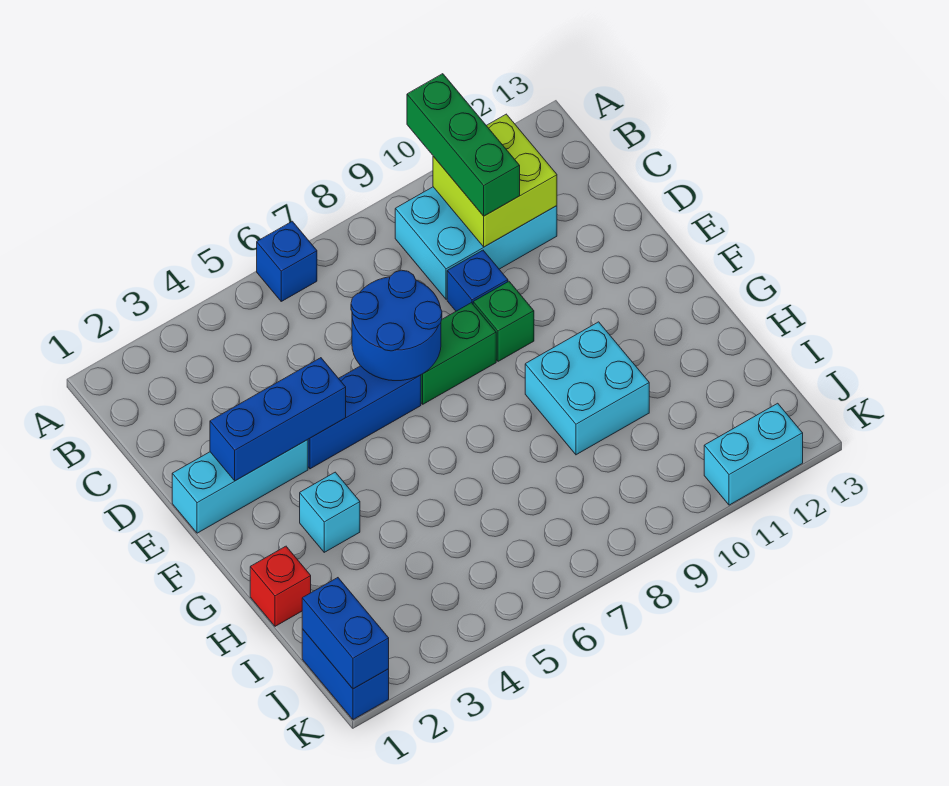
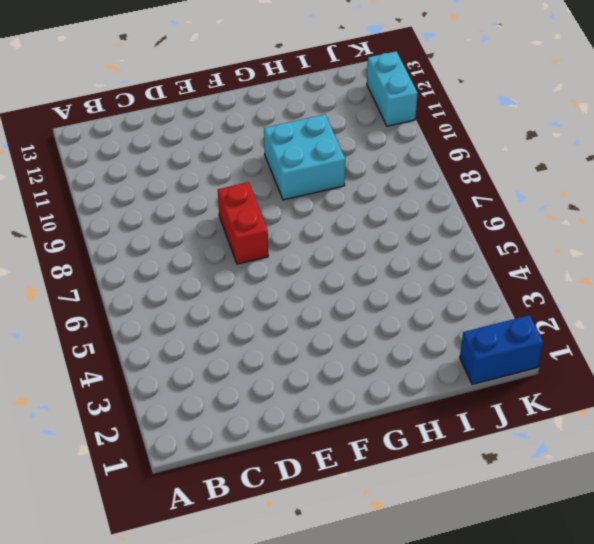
red brick E7:E8 level 1 -> green brick E7:E8 level 1
none -> blue brick A6 level 1
none -> cyan brick B9:C11 level 1
none -> blue brick D9 level 1

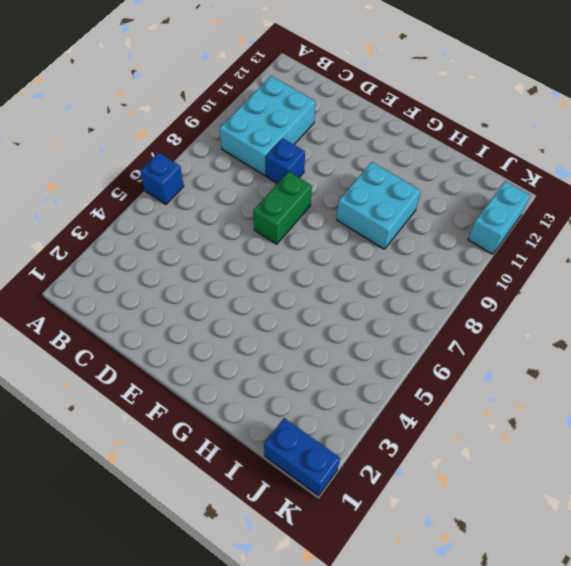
none -> cyan brick E1:E3 level 1
none -> blue brick E4:E6 level 1
none -> green brick E9 level 1

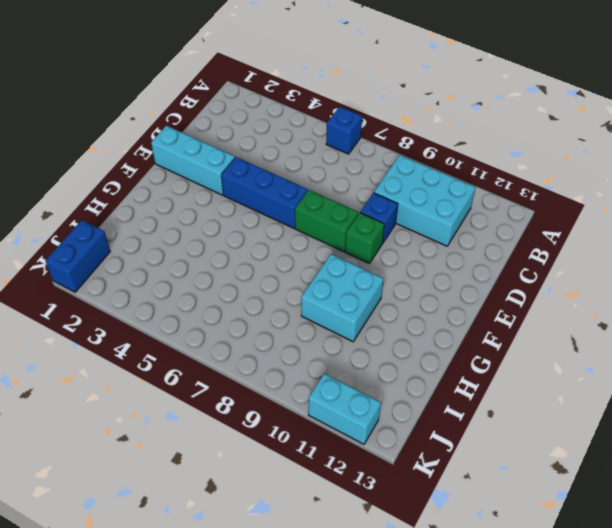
none -> cyan brick G3 level 1
none -> red brick H1 level 1
none -> lime brick B10:C11 level 2

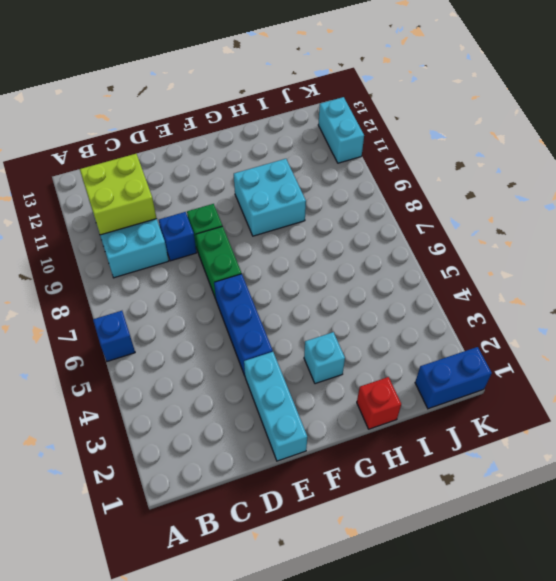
none -> blue round brick D6:E7 level 2
none -> blue brick E2:E4 level 2
none -> blue brick J1:K1 level 2

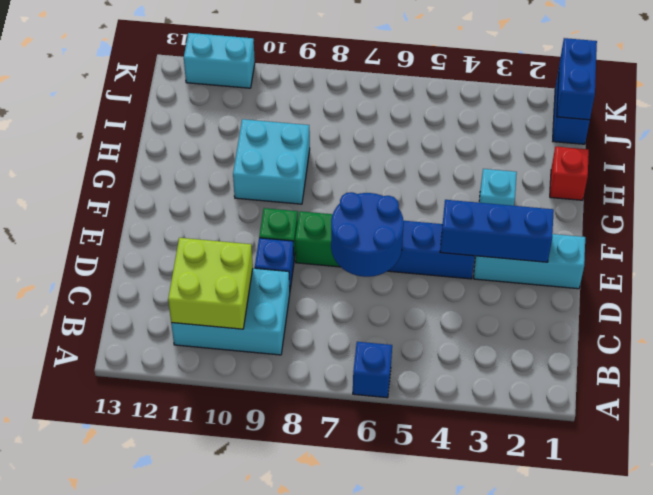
none -> green brick A10:C10 level 3

